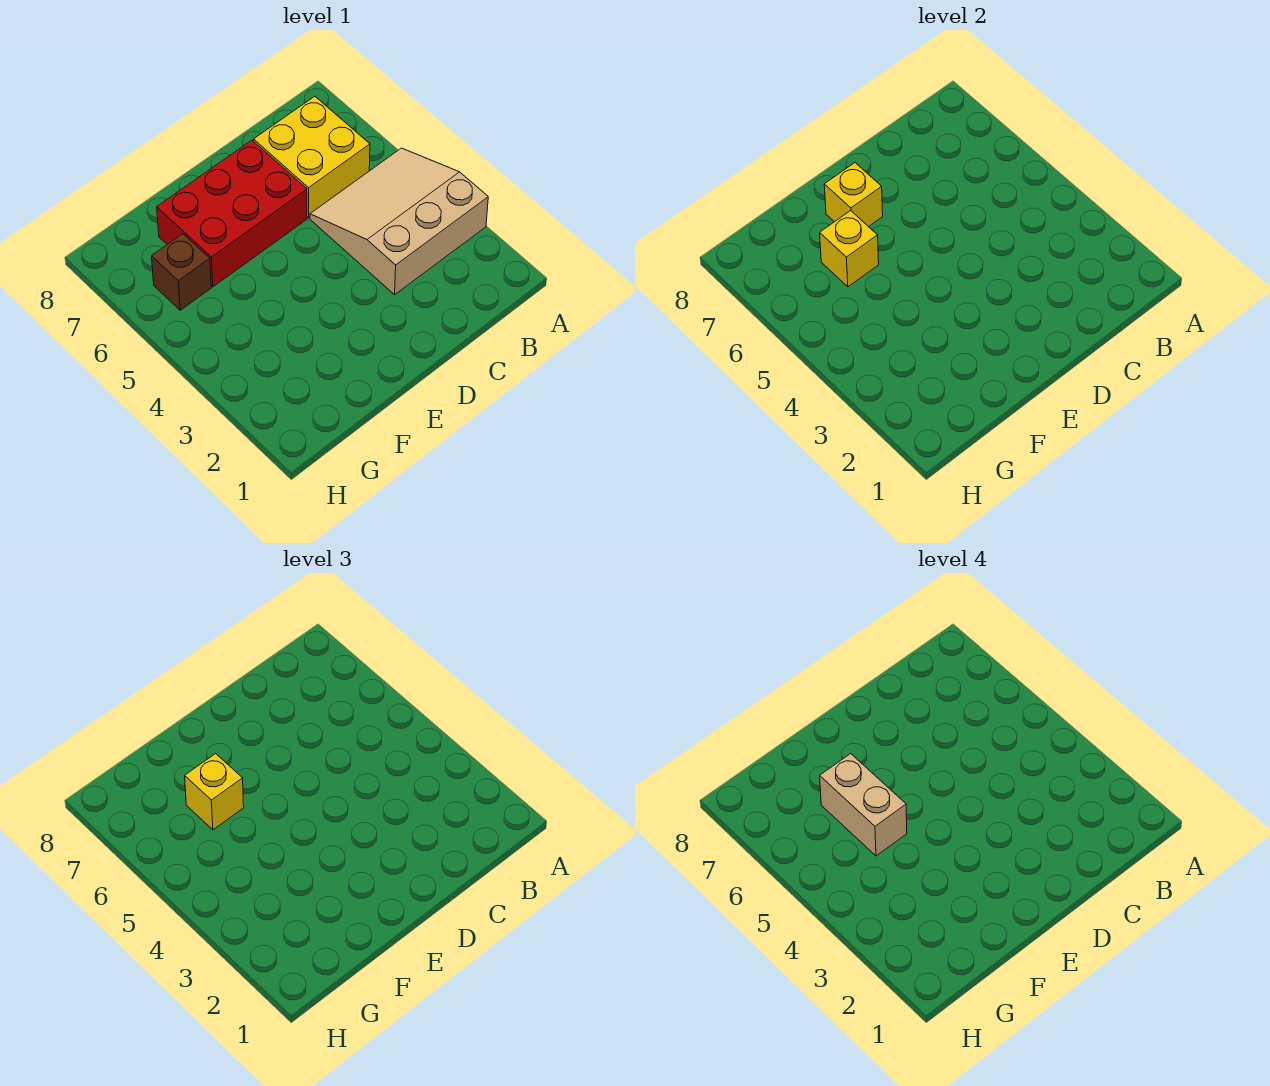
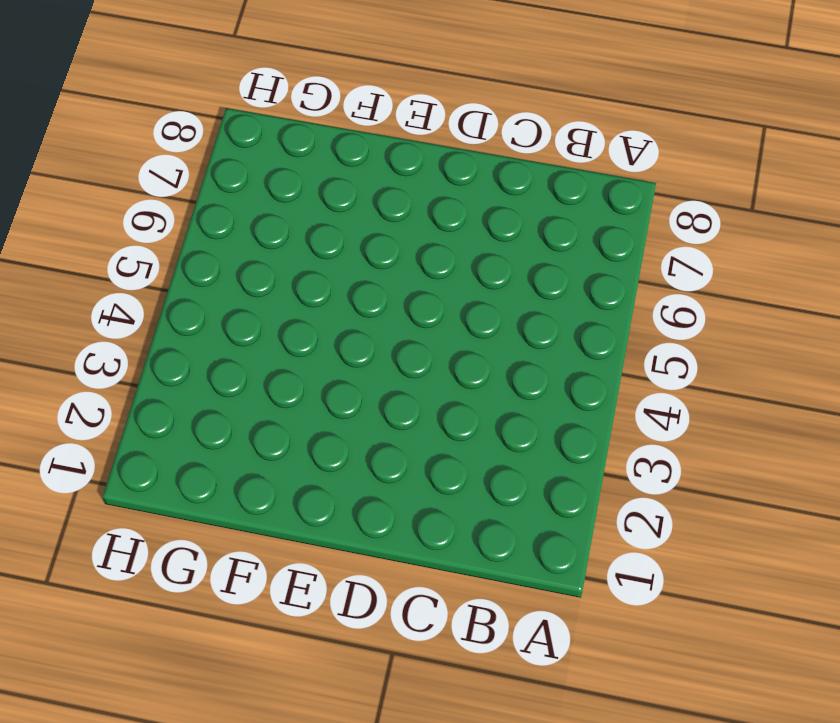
none -> tan slope A3:C5 level 1 top 3
none -> yellow brick B6:C7 level 1

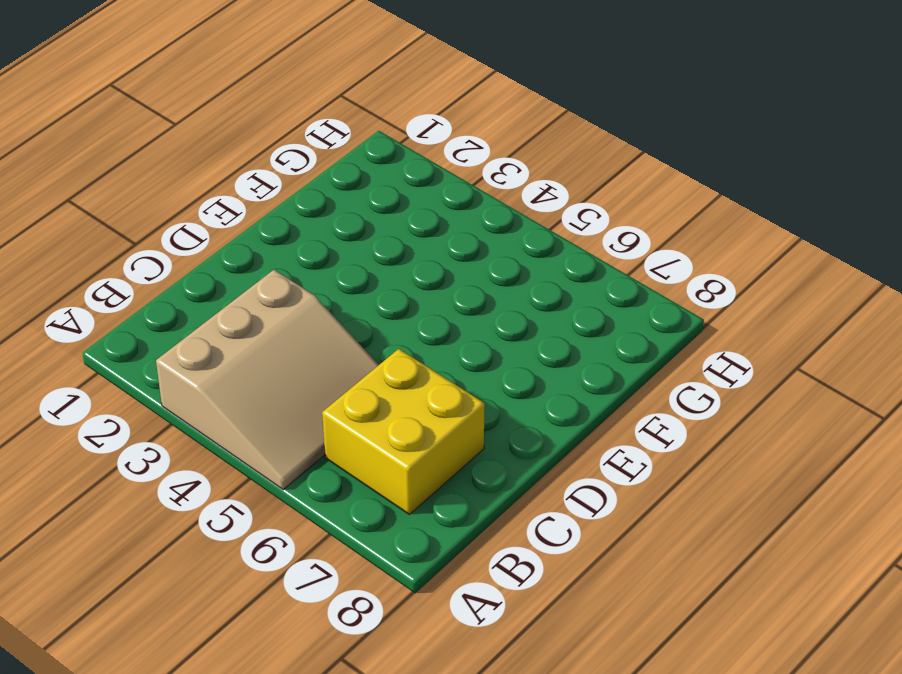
none -> red brick D6:F7 level 1
none -> brown brick G6 level 1

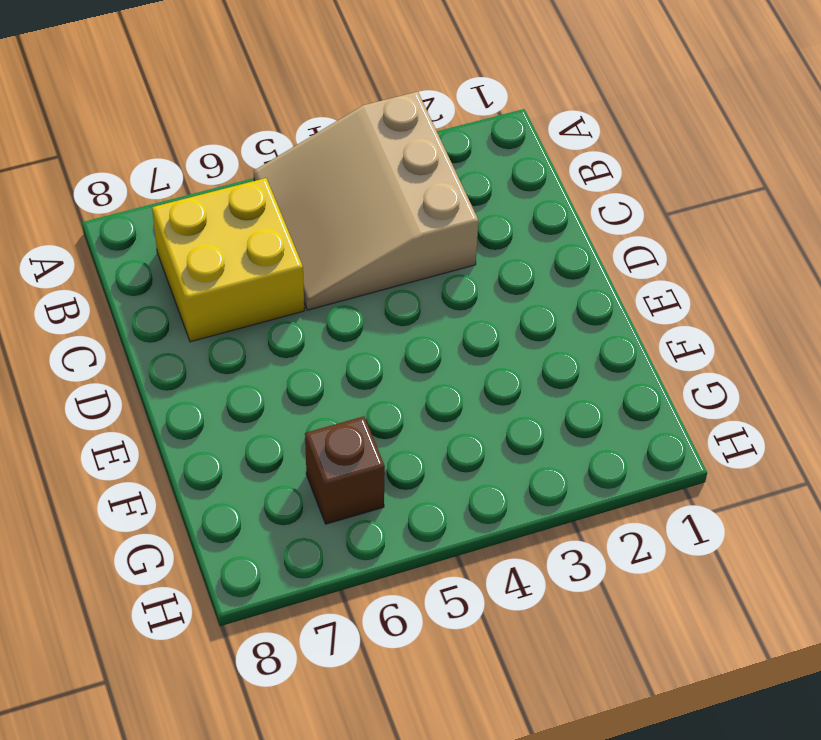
none -> red brick D6:F7 level 1
none -> yellow brick E7 level 2

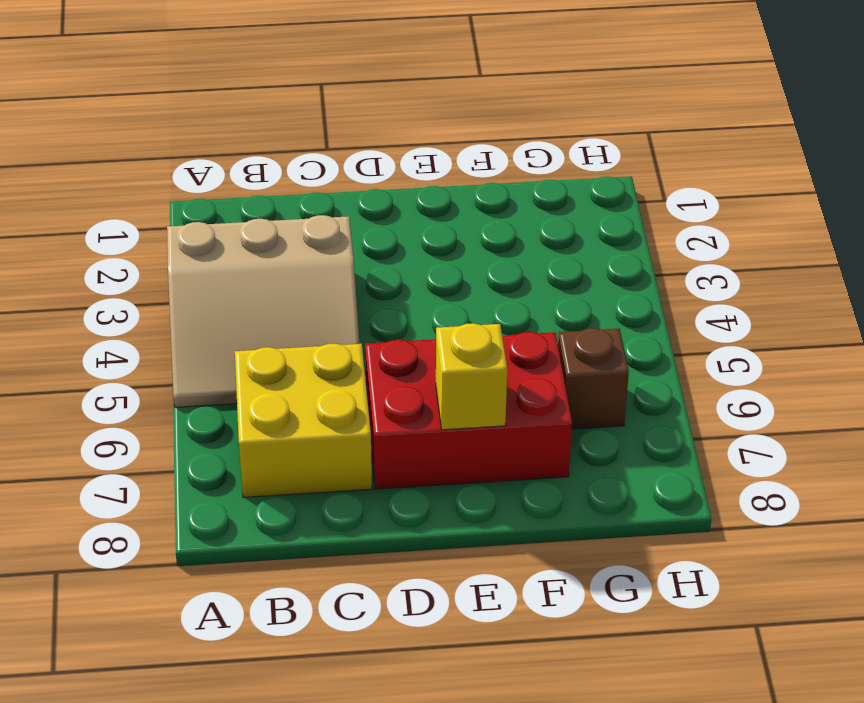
none -> yellow brick F6 level 2
none -> yellow brick F6 level 3

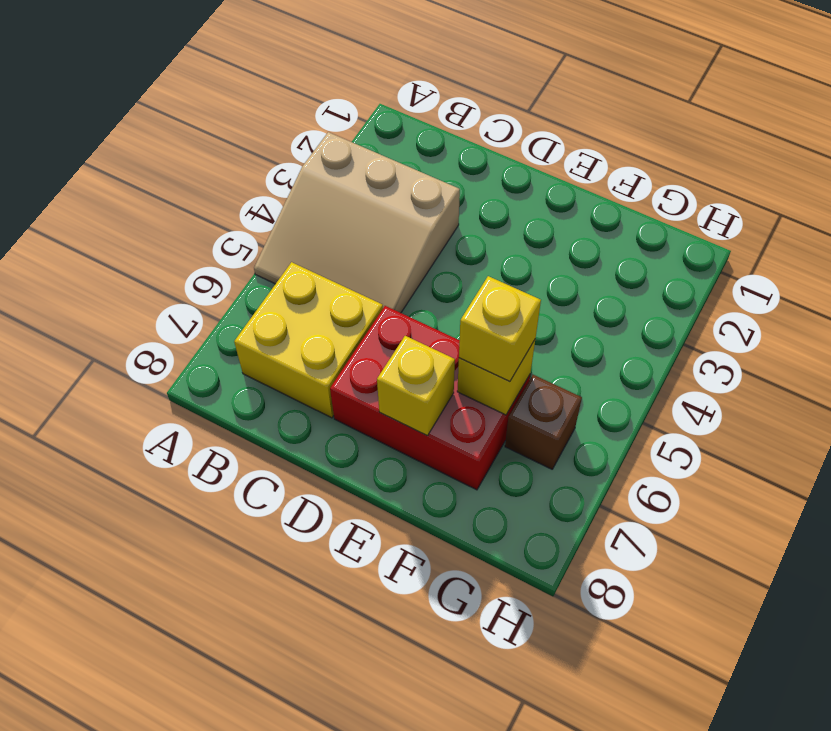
none -> tan brick F5:F6 level 4

